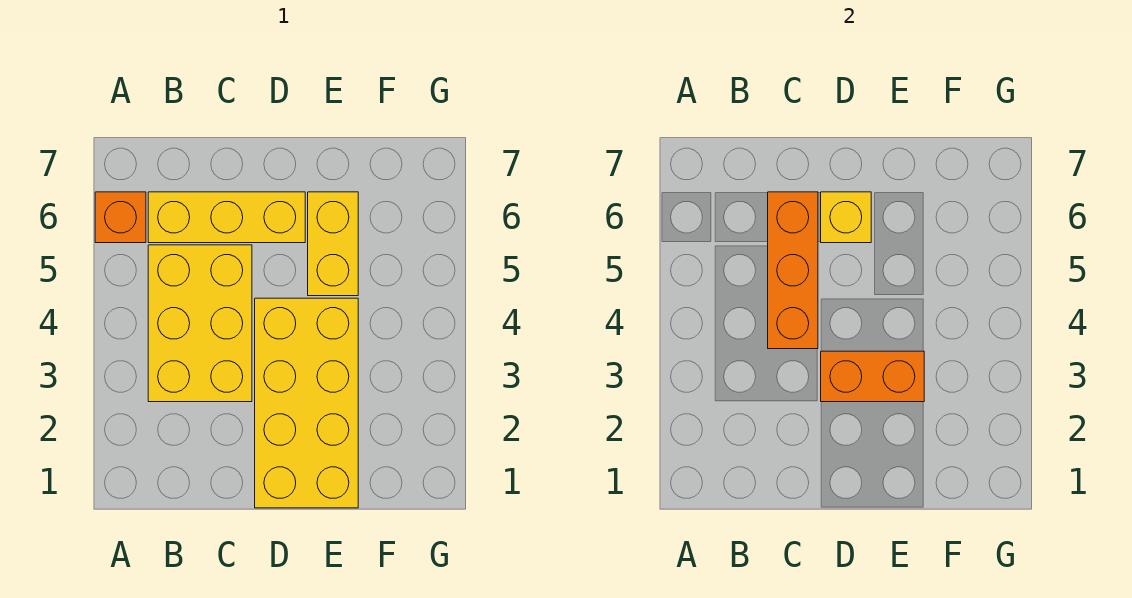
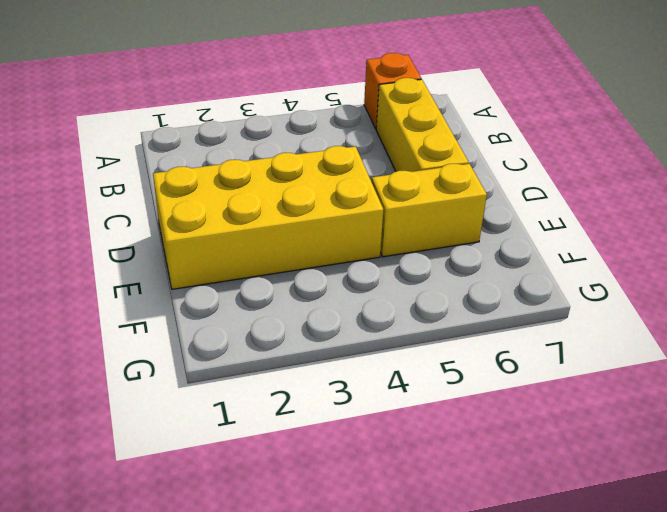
none -> yellow brick B3:C5 level 1
none -> orange brick C4:C6 level 2

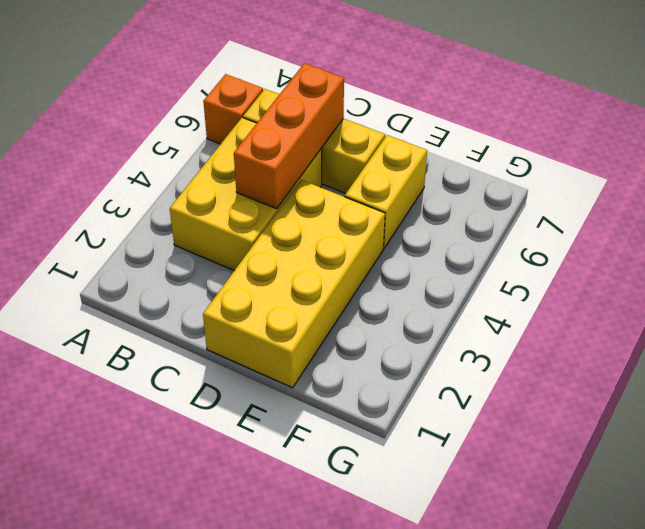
none -> orange brick D3:E3 level 2
none -> yellow brick D6 level 2

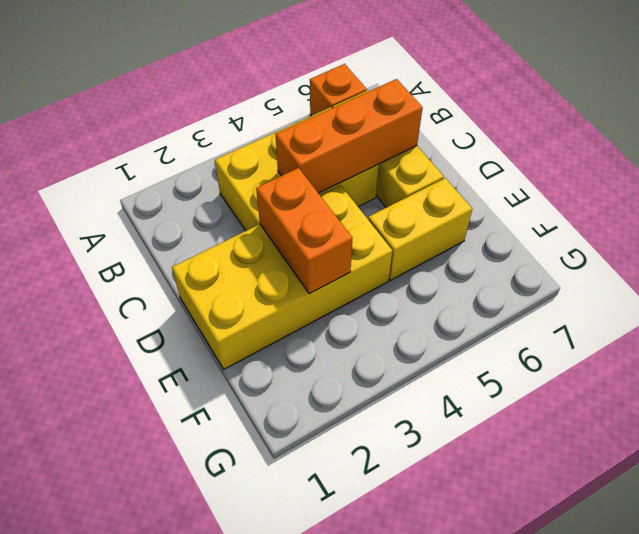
none -> yellow brick D6 level 2

